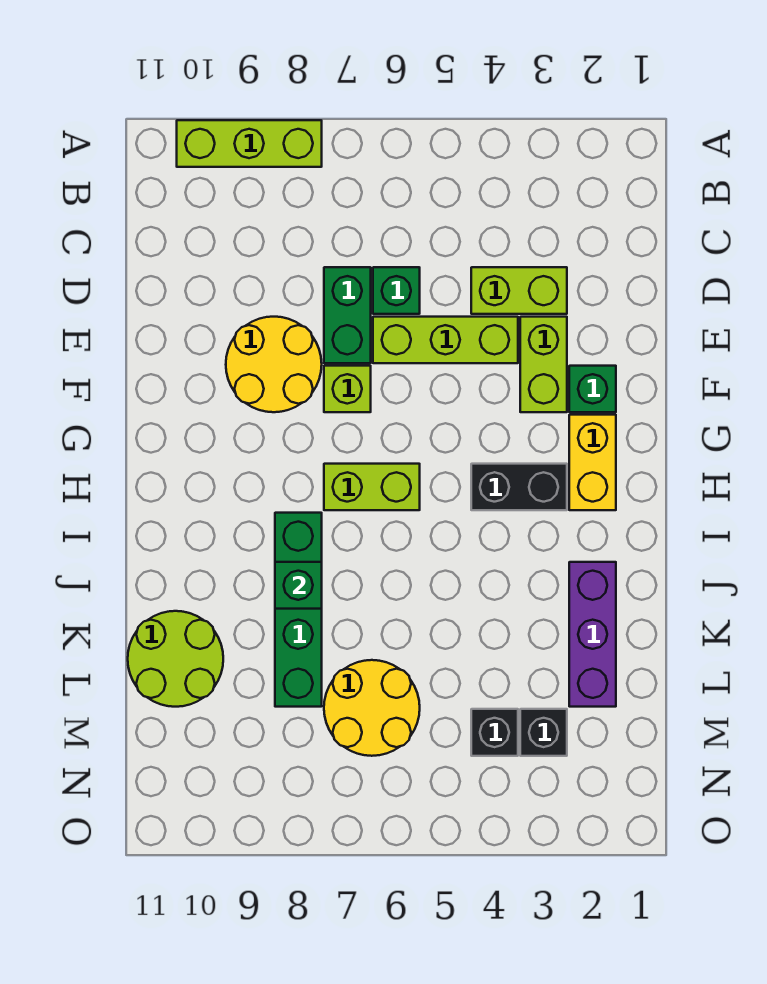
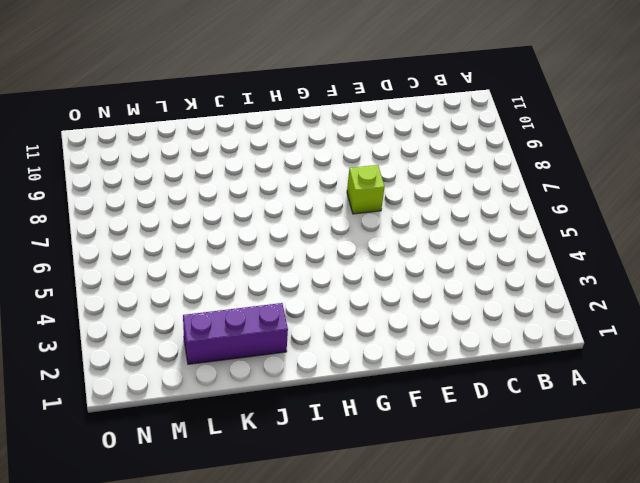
none -> lime brick A8:A10 level 1
none -> lime brick D3:D4 level 1
none -> green brick D6 level 1

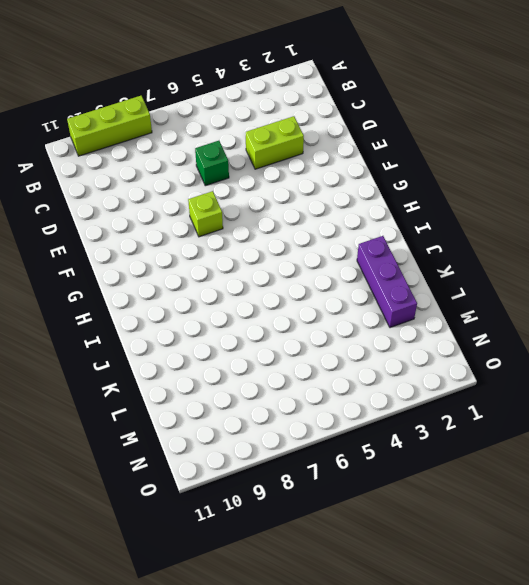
none -> green brick D7:E7 level 1
none -> lime brick E3:F3 level 1
none -> lime brick E4:E6 level 1

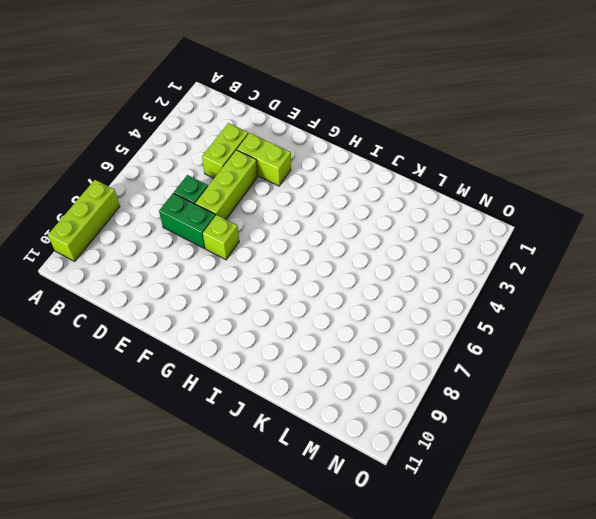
none -> yellow round brick E8:F9 level 1
none -> green brick F2 level 1
none -> yellow brick G2:H2 level 1

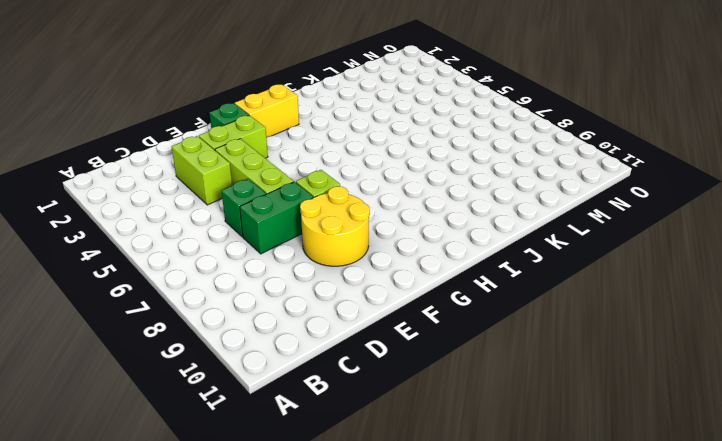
none -> lime brick A8:A10 level 1
none -> black brick H3:H4 level 1
none -> lime brick H6:H7 level 1

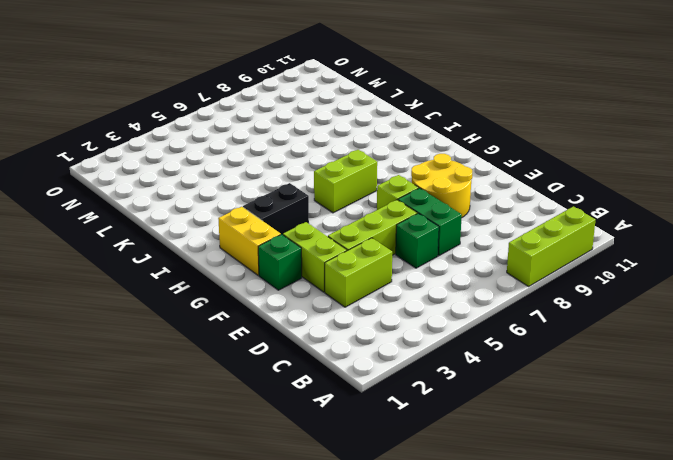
none -> green brick I8:L8 level 1
none -> purple brick J2:L2 level 1
none -> lime round brick K10:L11 level 1

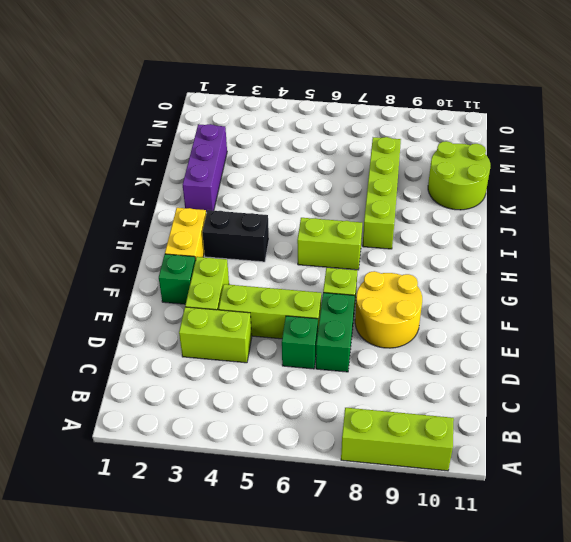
lime brick I8:L8 level 1 -> green brick I8:L8 level 1
none -> yellow round brick L6:M7 level 1
none -> black brick M3 level 1
none -> black brick M4 level 1

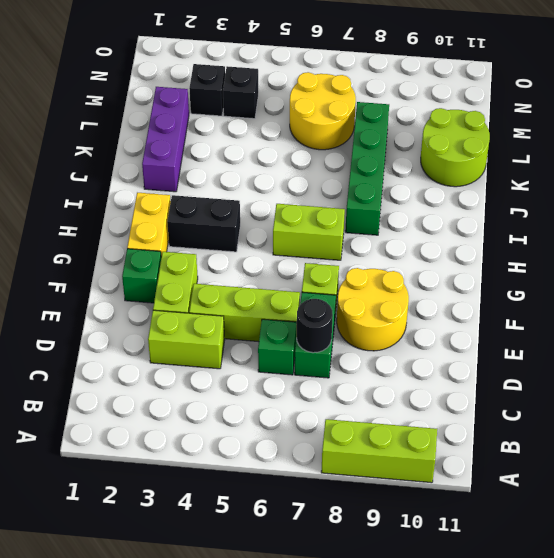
black round brick D7 level 2 -> none
none -> green brick J8 level 2

